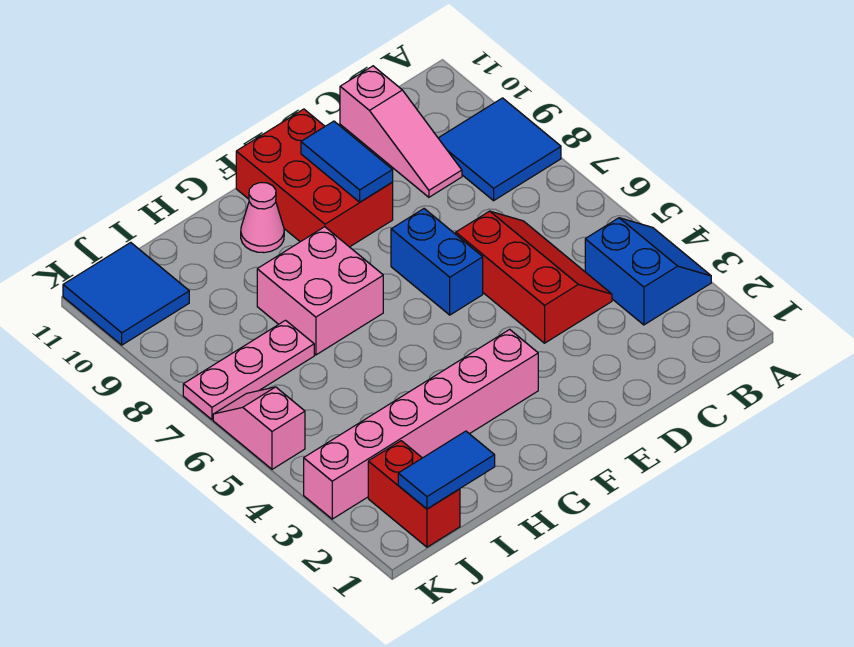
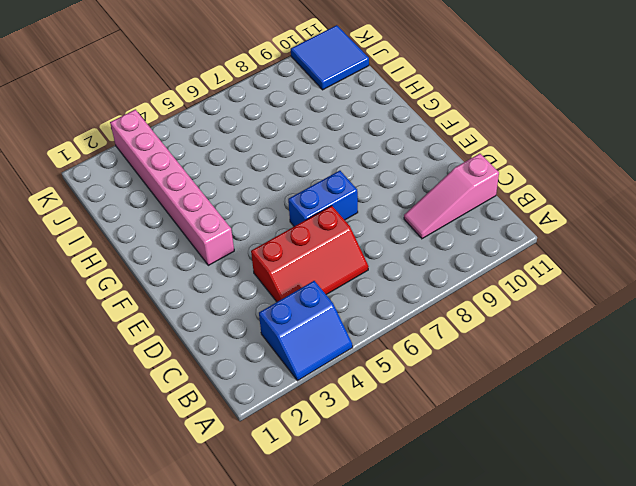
none -> blue tile A8:B9 level 1
none -> red brick E9:F11 level 1
none -> pink brick G7:H8 level 1

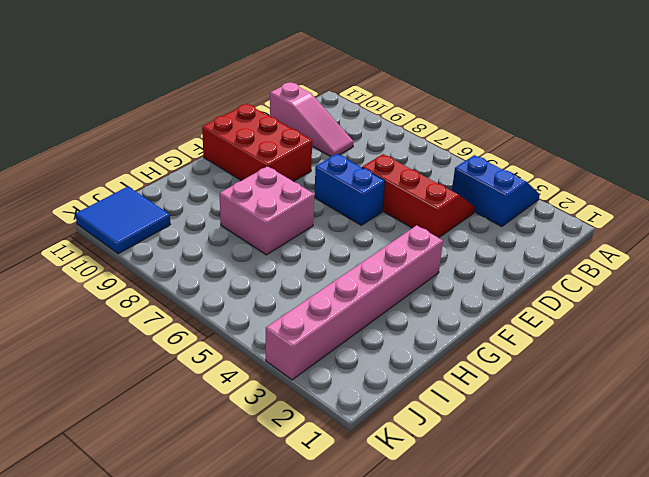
none -> blue tile A8:B9 level 1
none -> pink cone G10 level 1
none -> pink plate I7:K7 level 1

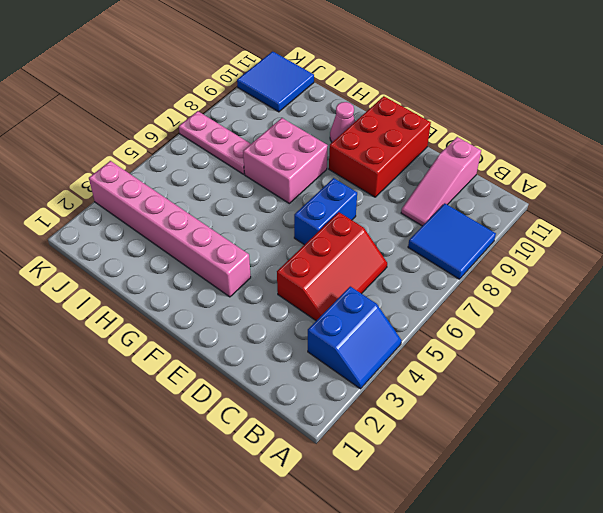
none -> red brick J1:J2 level 1
none -> pink slope K5:K6 level 1 top 5
none -> blue tile E9:E10 level 2

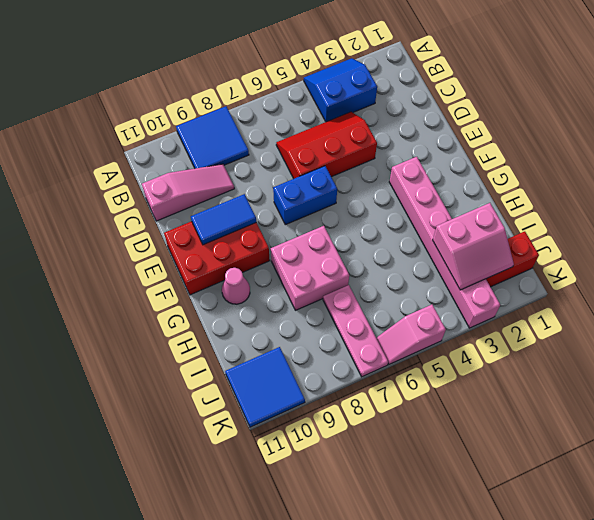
pink slope I2:J3 level 2 top I -> none
none -> blue tile I1:J1 level 2

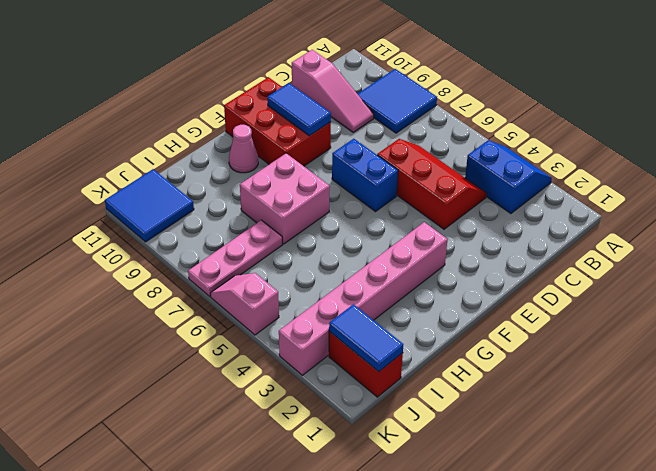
blue tile J1:J2 level 2 -> blue tile I1:J1 level 2

